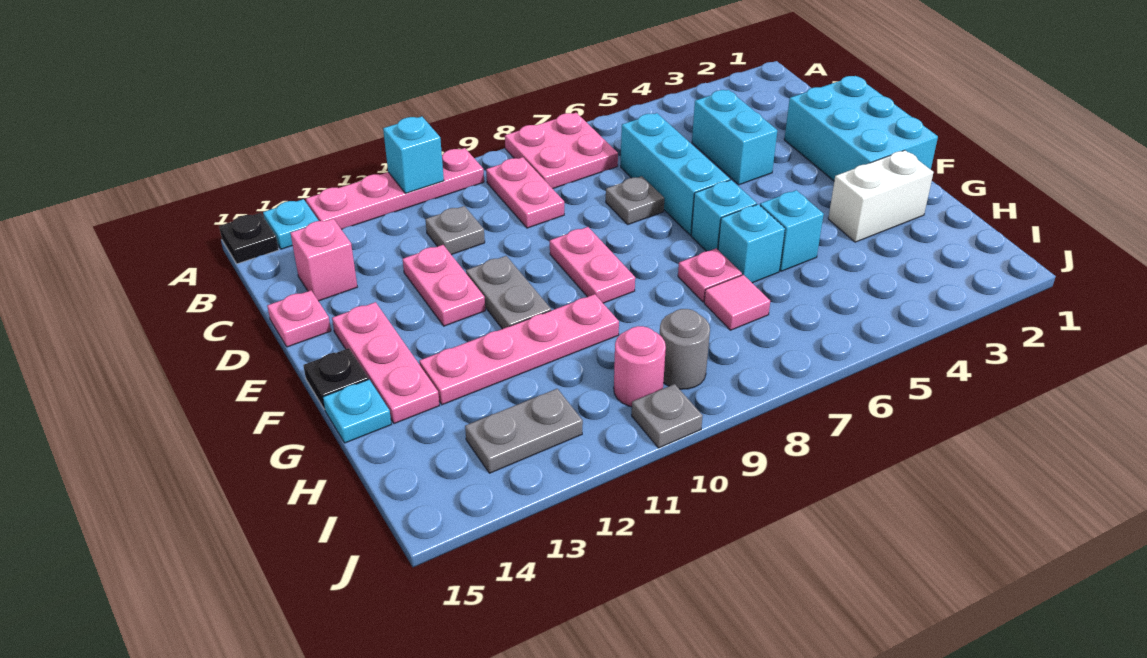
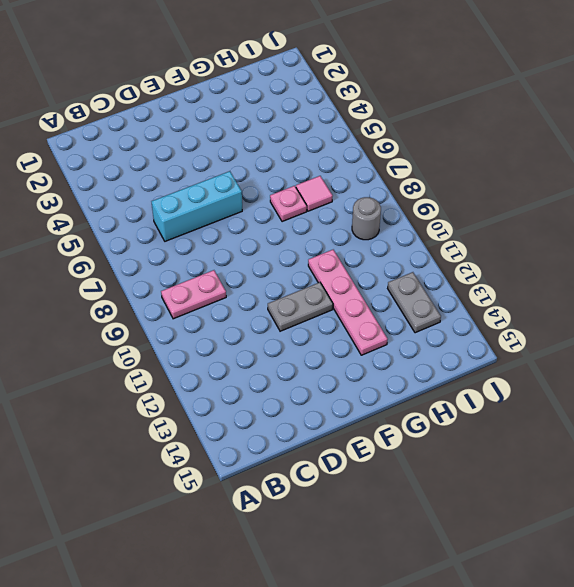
none -> pink plate A7:B8 level 1
none -> pink plate A10:A13 level 1
none -> cyan plate A14 level 1
none -> black plate A15 level 1

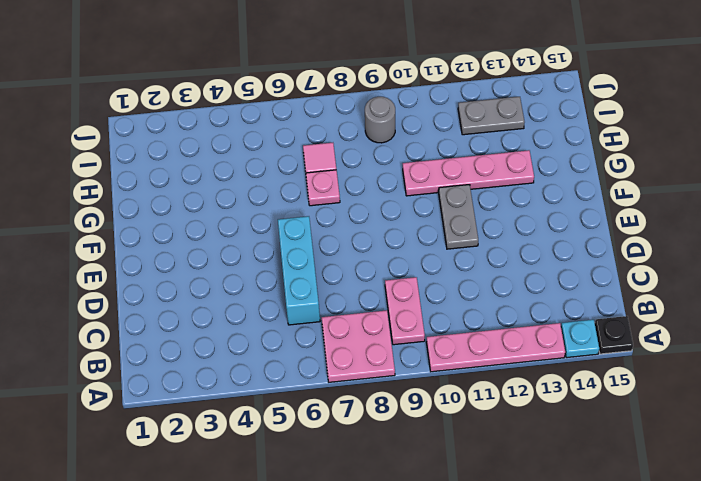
none -> cyan brick C4:D4 level 1
none -> grey plate C11 level 1
none -> pink brick C14 level 1
none -> cyan brick D1:F2 level 1

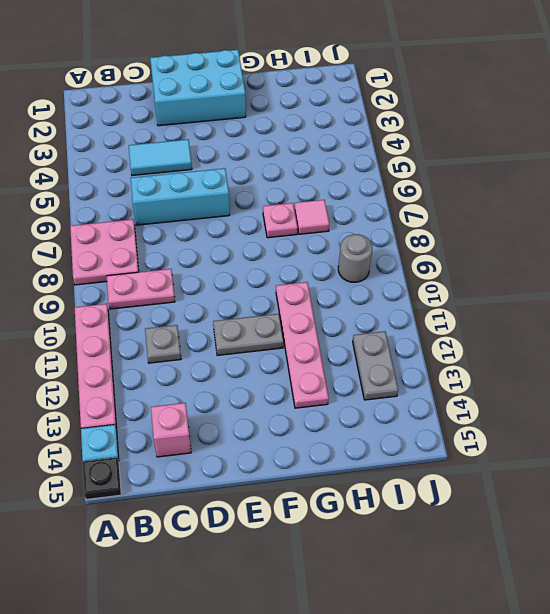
cyan tile C4:D4 level 1 -> cyan brick C4:D4 level 1
none -> grey plate D7 level 1
none -> pink plate D12:E12 level 1
none -> pink plate D15 level 1
none -> pink plate E9:F9 level 1

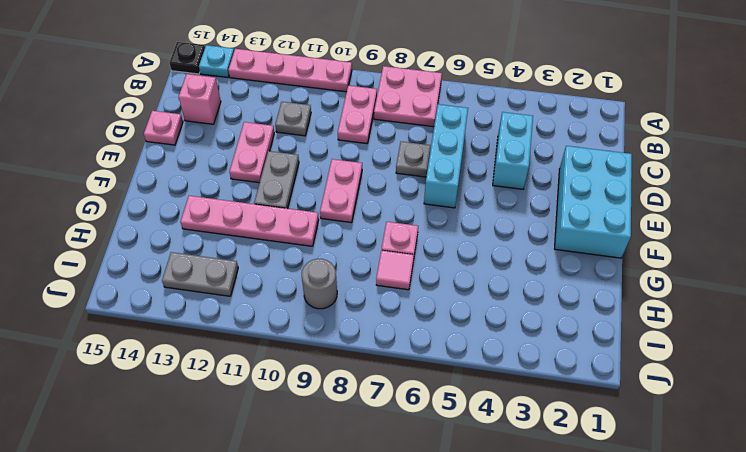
none -> pink plate E14:G14 level 1
none -> cyan brick F6 level 1
none -> black plate F15 level 1
none -> white brick G2:G3 level 1

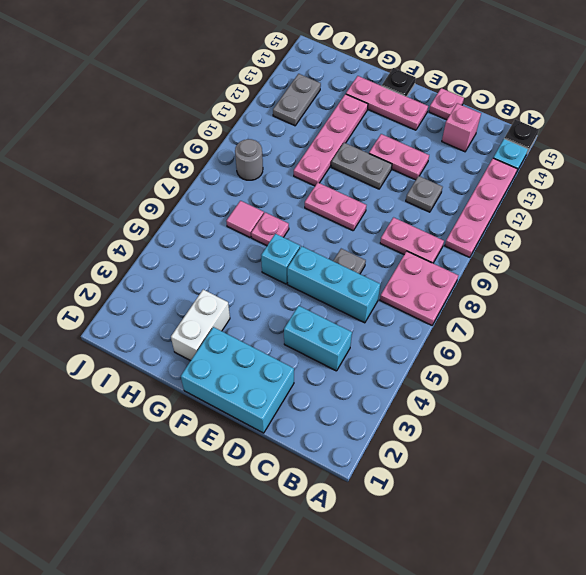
none -> cyan brick G5 level 1
none -> cyan brick G6 level 1
none -> cyan plate G15 level 1
none -> pink round brick I10 level 1

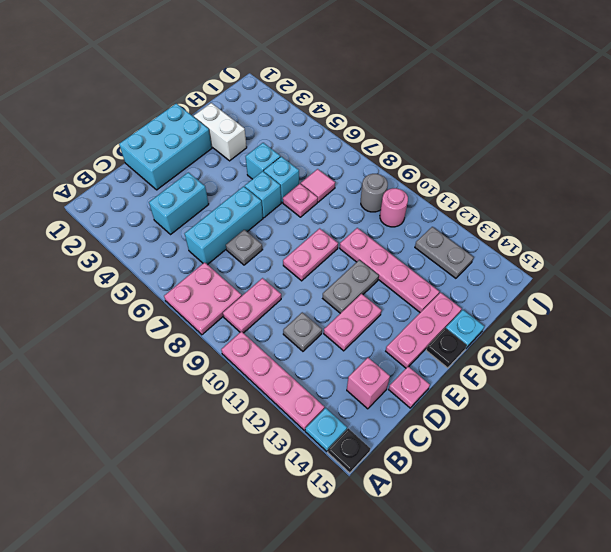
none -> grey plate J10 level 1
none -> cyan brick A11 level 2

